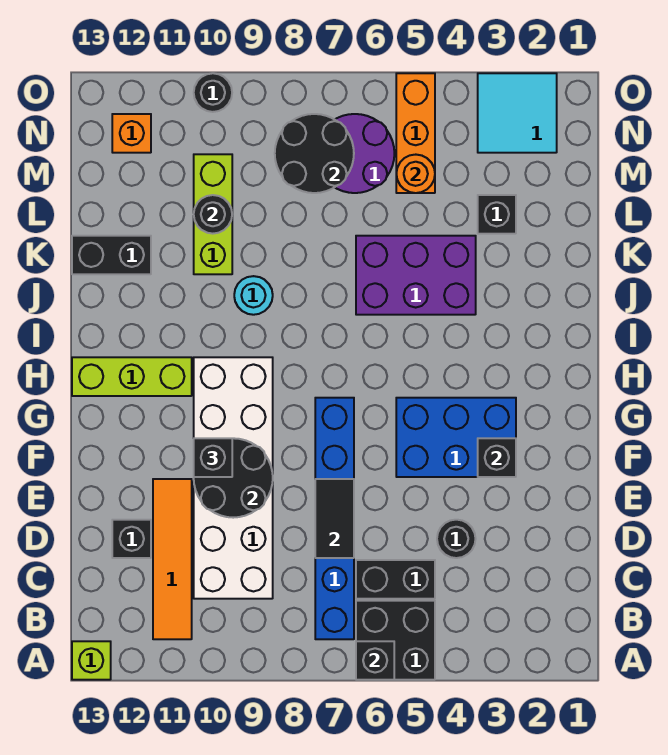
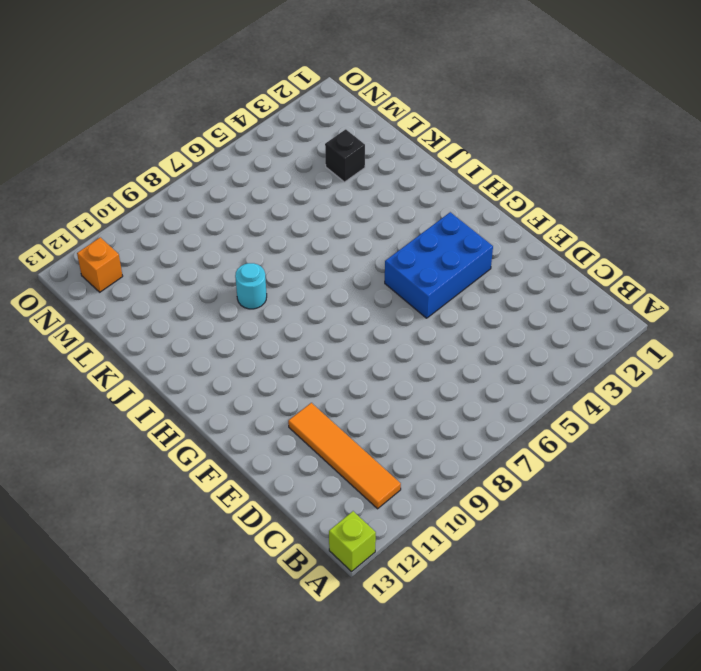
none -> black brick A5:B6 level 1
none -> blue brick B7:G7 level 1
none -> black brick C5:C6 level 1

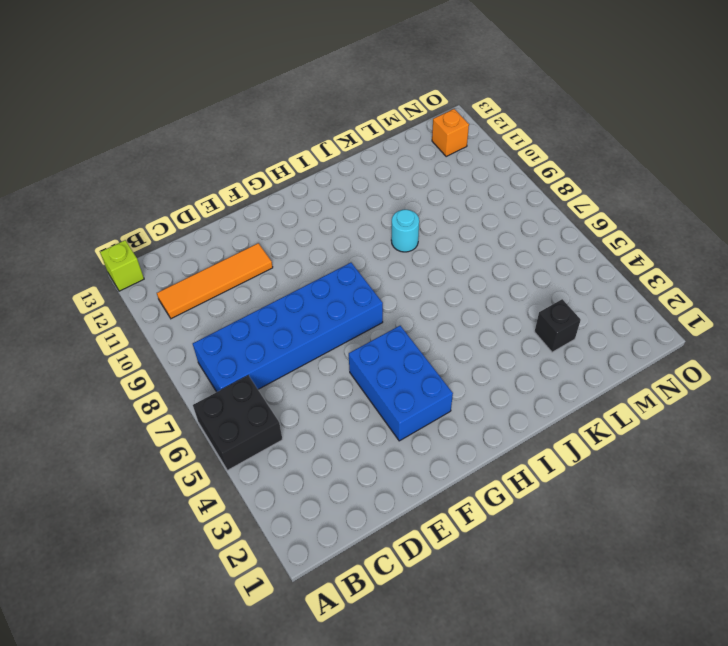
blue brick B7:G8 level 1 -> blue brick B7:G7 level 1
none -> black brick C5:C6 level 1
none -> white brick C9:H10 level 1
none -> black round brick D4 level 1

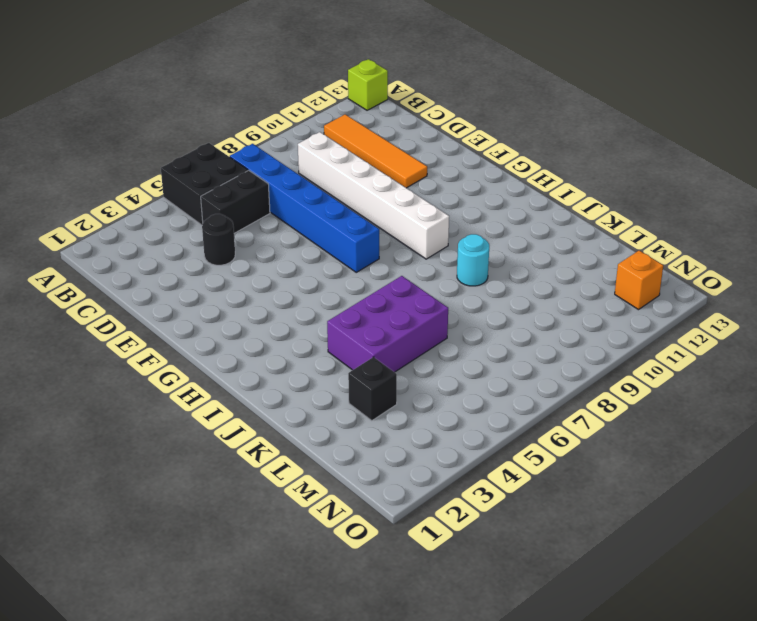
white brick C9:H9 level 1 -> white brick C9:H10 level 1
none -> black brick D12 level 1
none -> blue brick F3:G5 level 1
none -> lime brick H11:H13 level 1

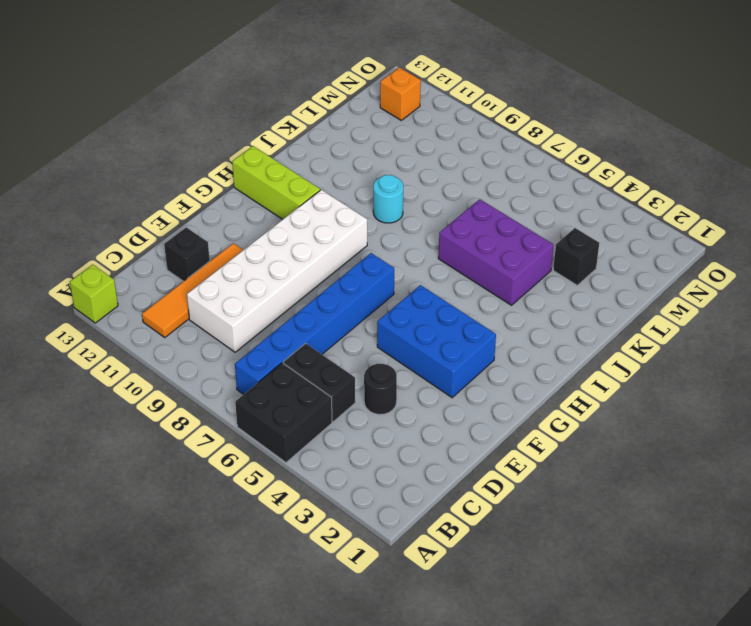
none -> lime brick K10:M10 level 1
none -> black brick K12:K13 level 1
none -> orange brick M5:O5 level 1

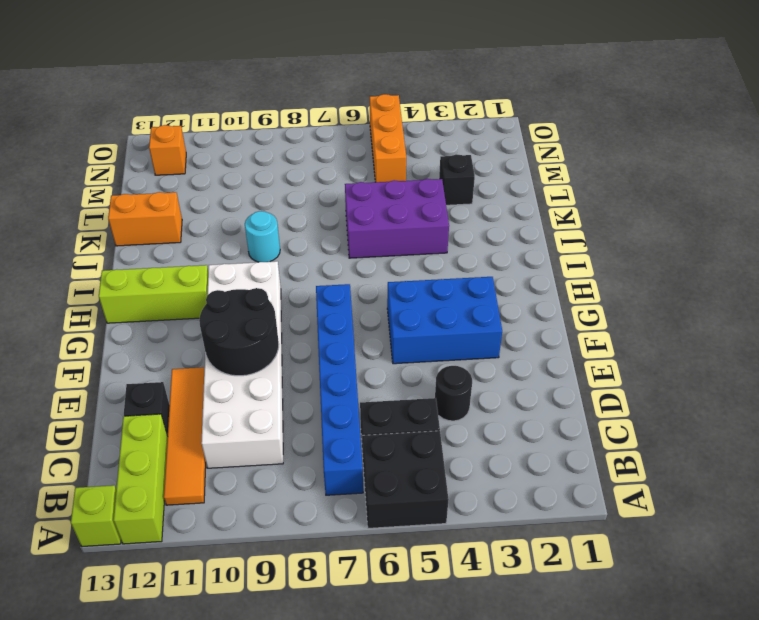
lime brick A12:C12 level 1 -> lime brick K10:M10 level 1
orange brick K12:K13 level 1 -> black brick K12:K13 level 1
none -> purple round brick M6:N7 level 1
none -> cyan tile N2:O3 level 1
none -> black round brick O10 level 1

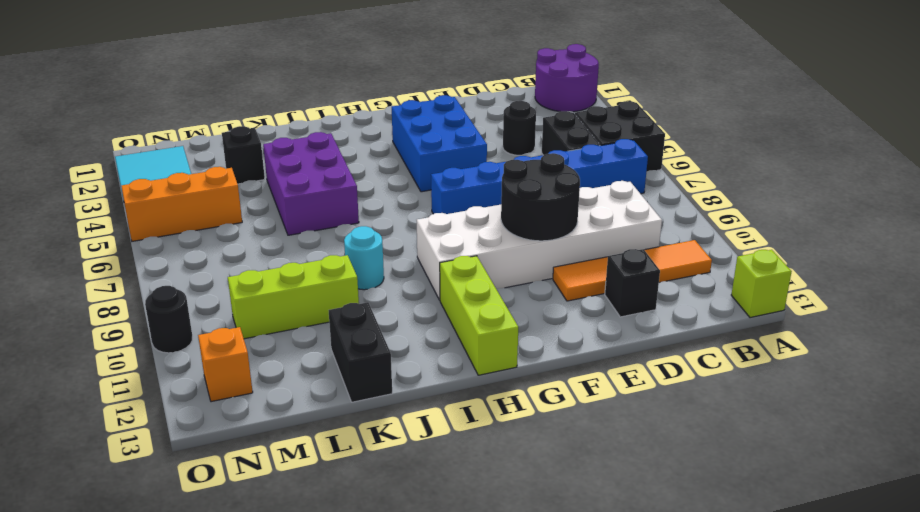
purple round brick A1:B2 level 1 -> purple round brick M6:N7 level 1
none -> black brick A6 level 2
none -> black tile D7:E7 level 2
none -> black brick F3 level 2

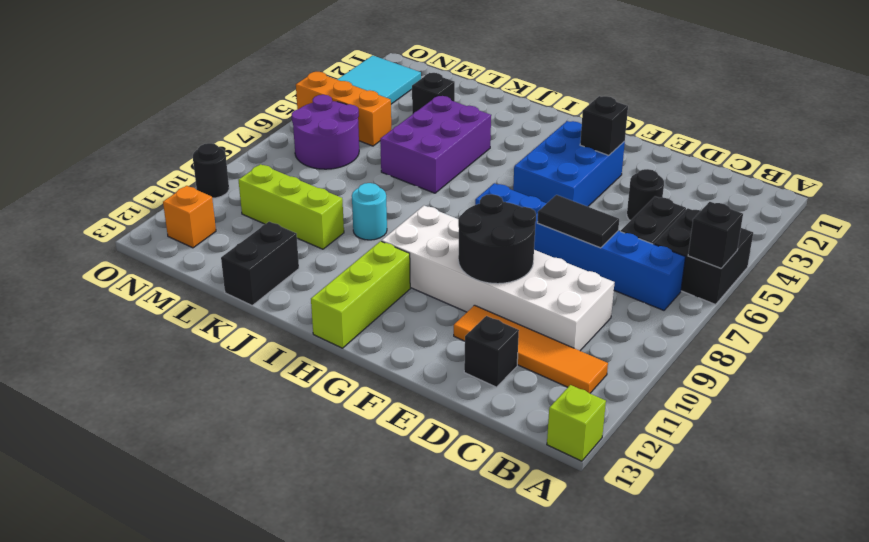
none -> black round brick L10 level 2
none -> orange round brick M5 level 2
none -> black round brick M7:N8 level 2

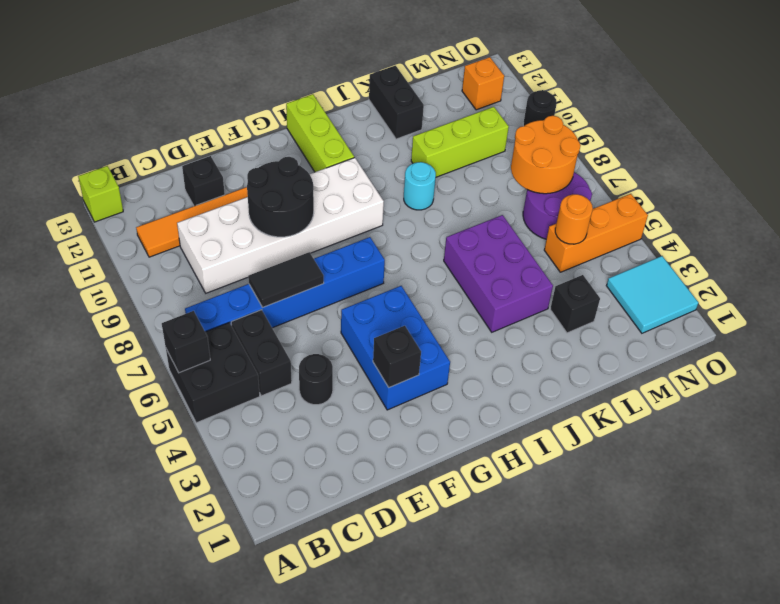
orange round brick M7:N8 level 2 -> black round brick M7:N8 level 2
none -> black round brick L10 level 2
none -> black brick F10 level 3

